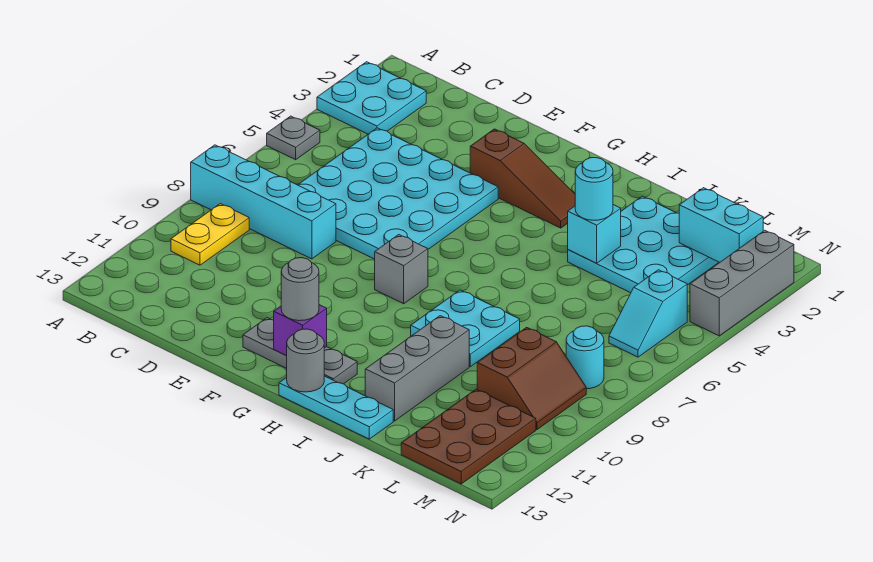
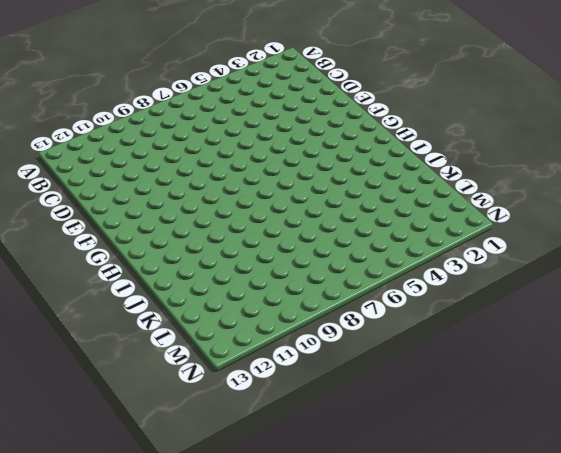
none -> cyan plate A2:B3 level 1
none -> grey plate A5 level 1
none -> cyan brick A8:D8 level 1

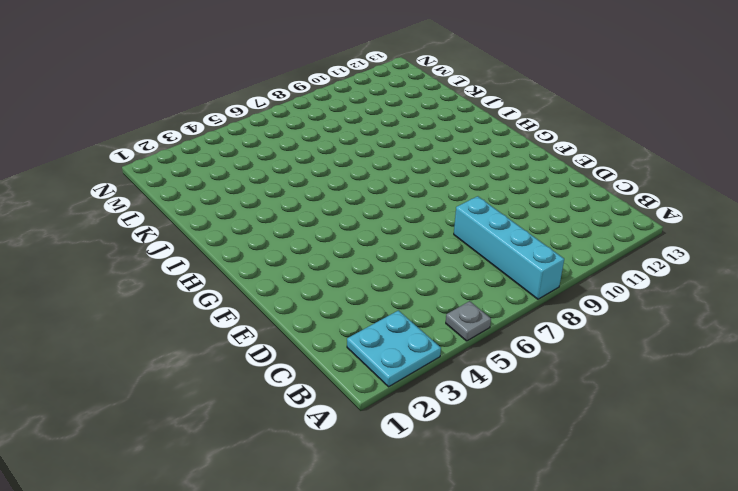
none -> yellow plate B9:B10 level 1
none -> cyan plate C4:F7 level 1
none -> brown slope F3:H3 level 1 top F

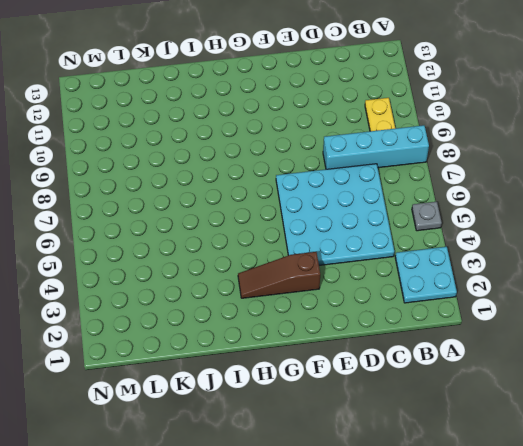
none -> grey plate F12:H12 level 1
none -> grey brick G8 level 1
none -> cyan plate H13:J13 level 1

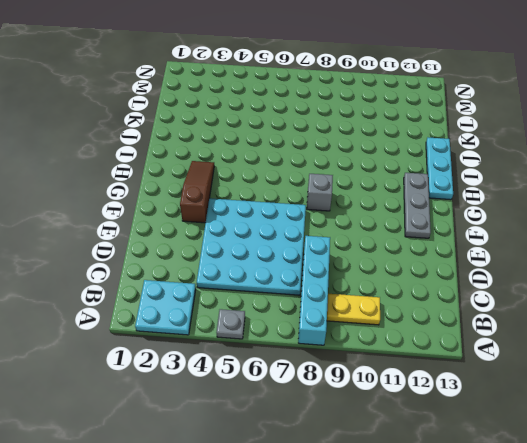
none -> cyan plate I8:J9 level 1
none -> cyan plate J2:L4 level 1
none -> grey brick J10:J12 level 1

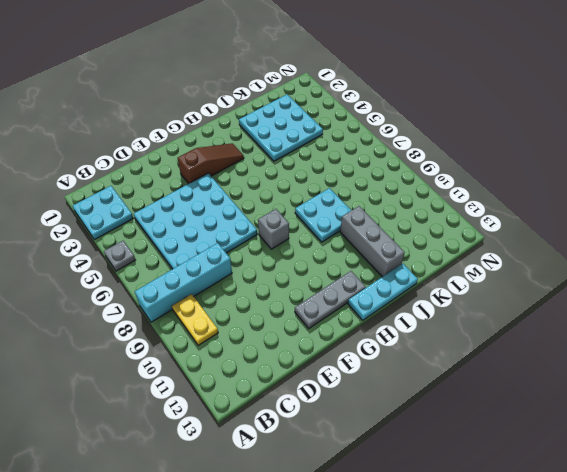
none -> brown slope L9:M10 level 1 top L
none -> brown plate L11:M13 level 1
none -> cyan slope M5:M6 level 1 top 5

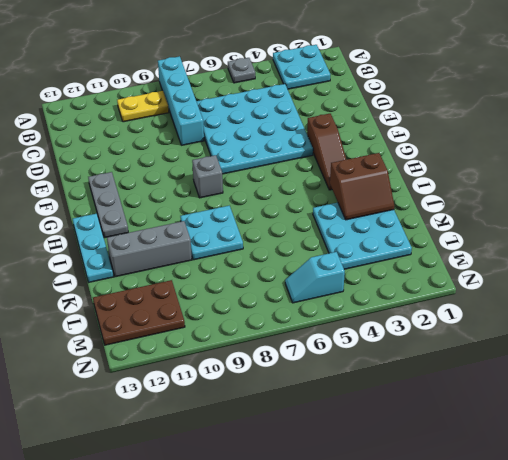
brown slope I2:J3 level 2 top I -> brown slope L9:M10 level 1 top L
none -> cyan round brick M8 level 1
none -> grey brick N2:N4 level 1
none -> purple brick G12 level 2

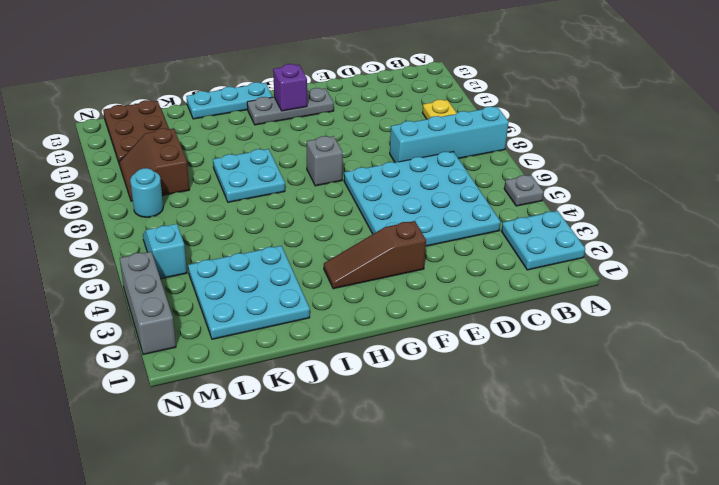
none -> grey brick J10:J12 level 1
none -> grey round brick H13 level 2
none -> cyan brick J4 level 2

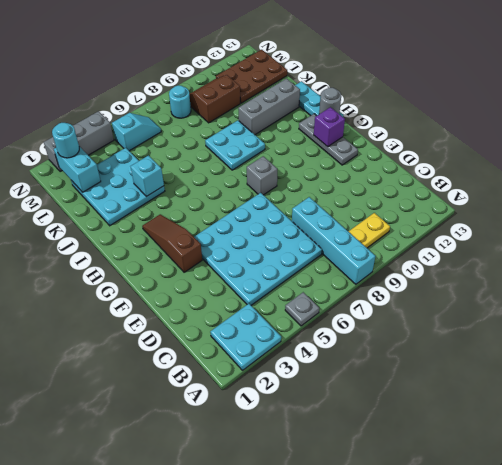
cyan round brick M2 level 3 -> cyan round brick J4 level 3
none -> grey round brick G12 level 3

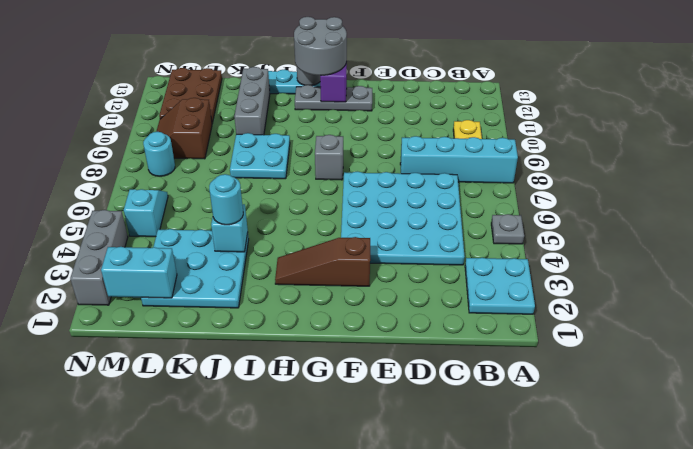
grey round brick G12:H13 level 3 -> grey round brick G12 level 3

